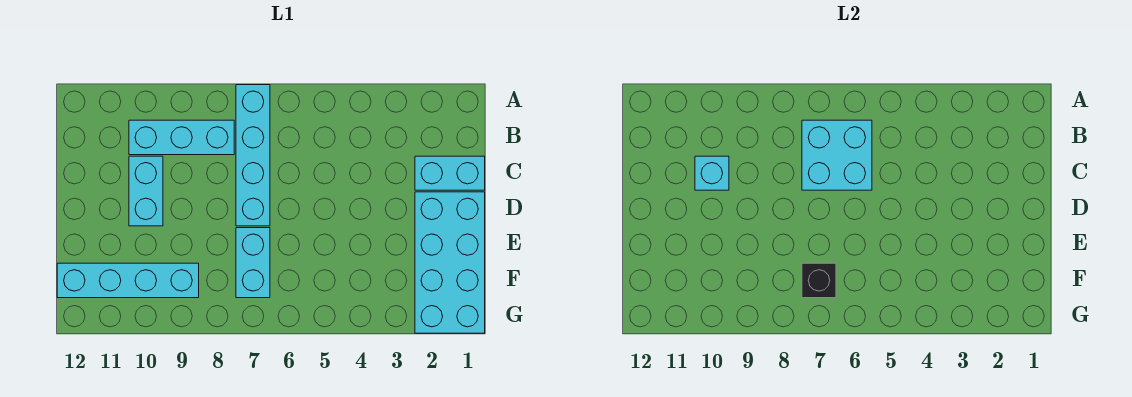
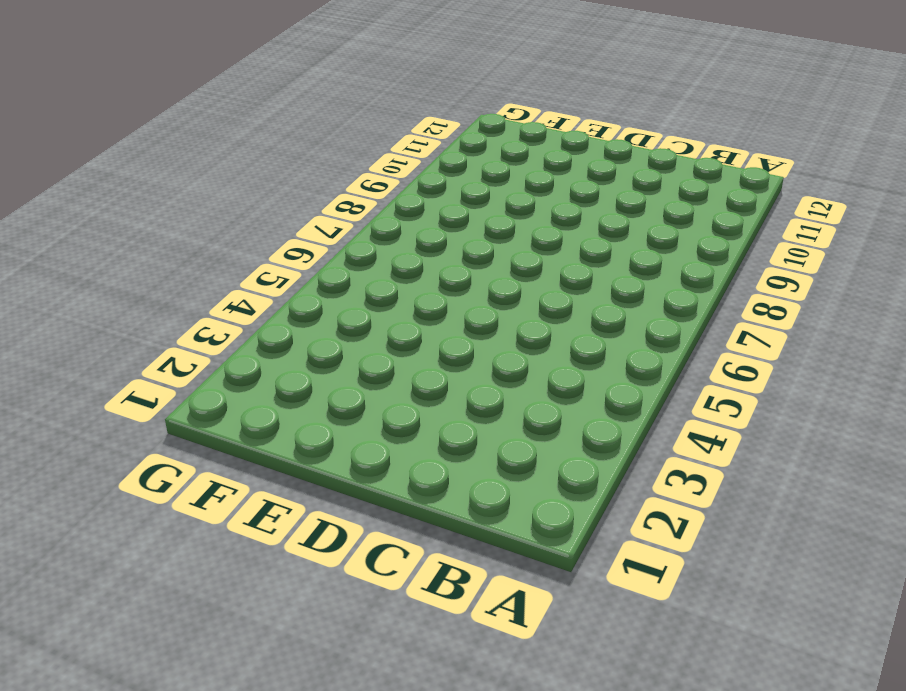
none -> cyan brick A7:D7 level 1
none -> cyan brick B8:B10 level 1

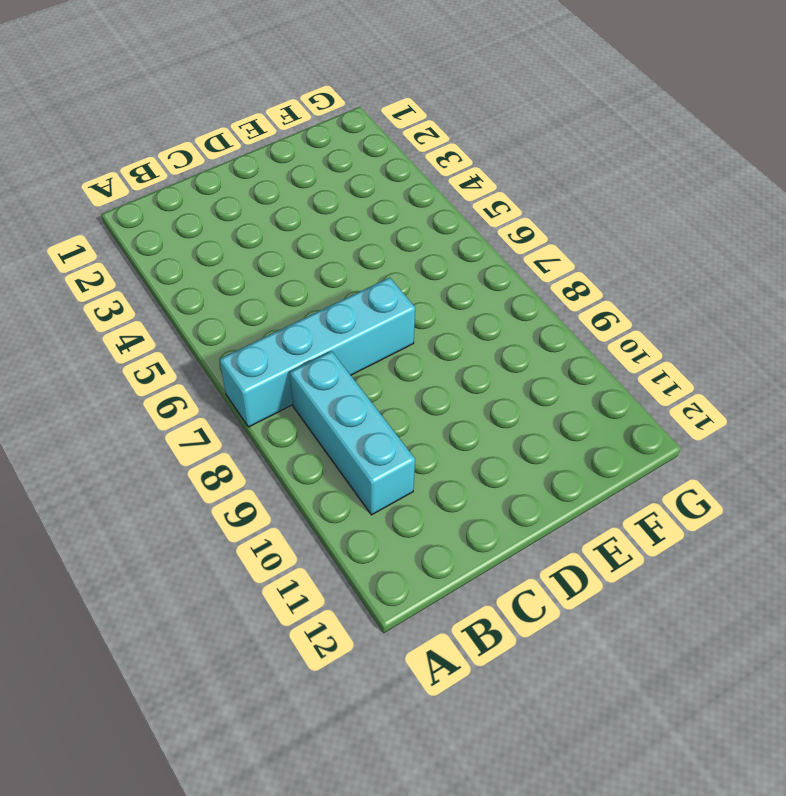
none -> cyan brick C1:C2 level 1
none -> cyan brick C10:D10 level 1

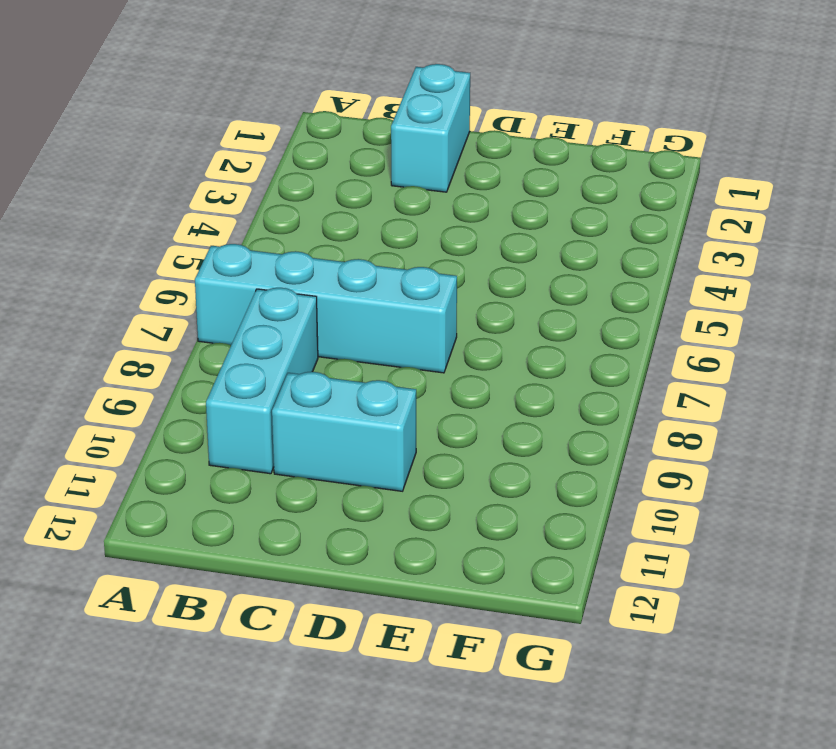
none -> cyan brick D1:G2 level 1
none -> cyan brick E7:F7 level 1

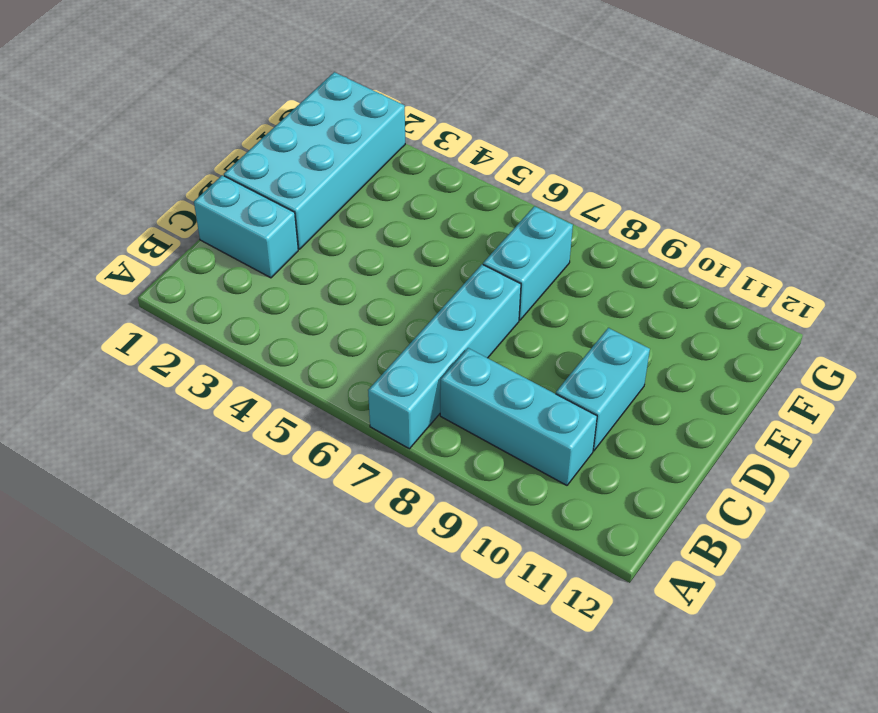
none -> cyan brick F9:F12 level 1
none -> cyan brick B6:C7 level 2

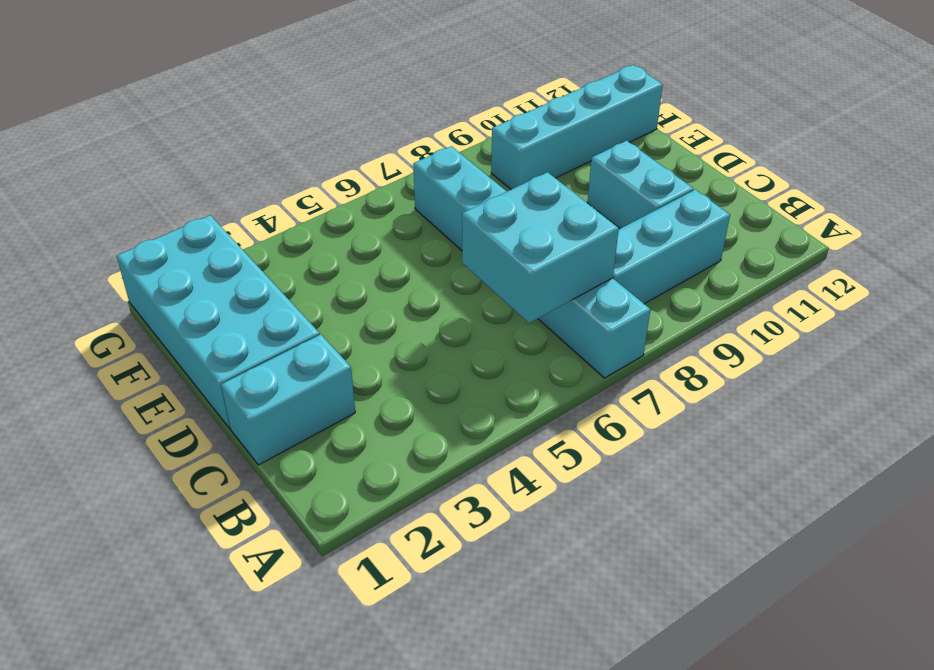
none -> cyan brick C10 level 2
none -> black brick F7 level 2

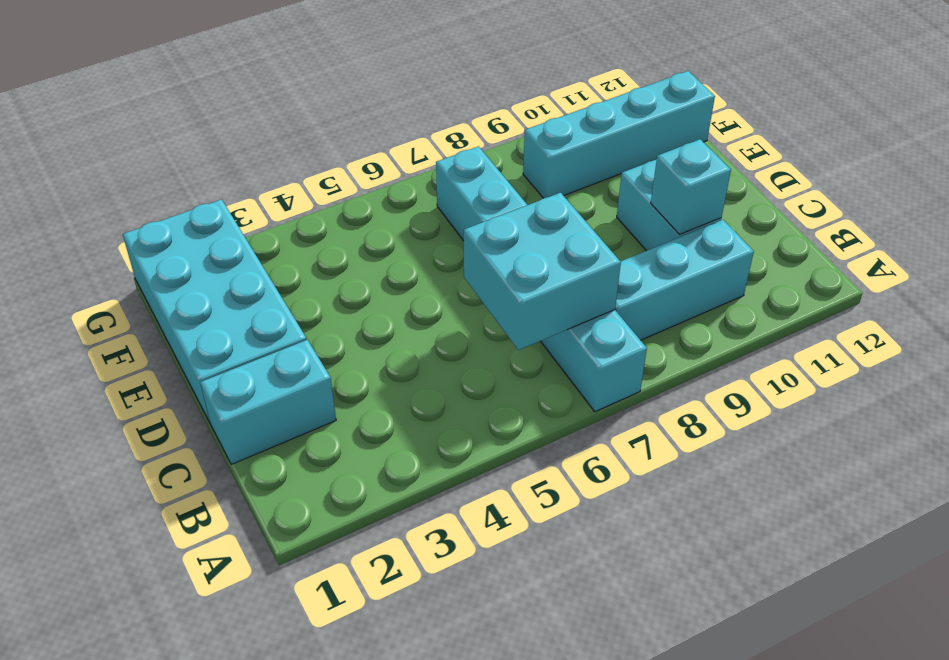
none -> black brick F7 level 2

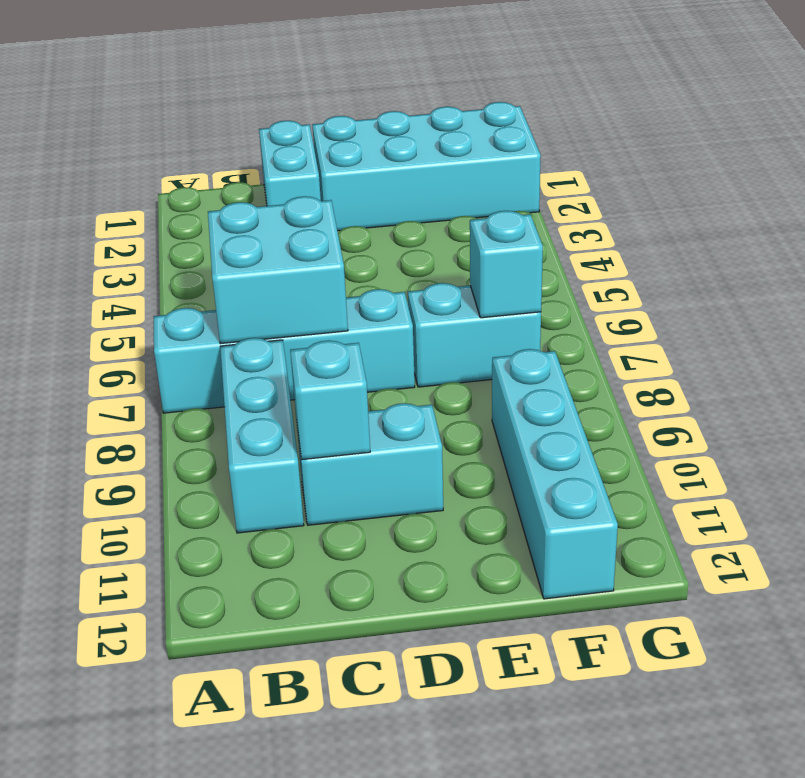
cyan brick F7 level 2 -> black brick F7 level 2

